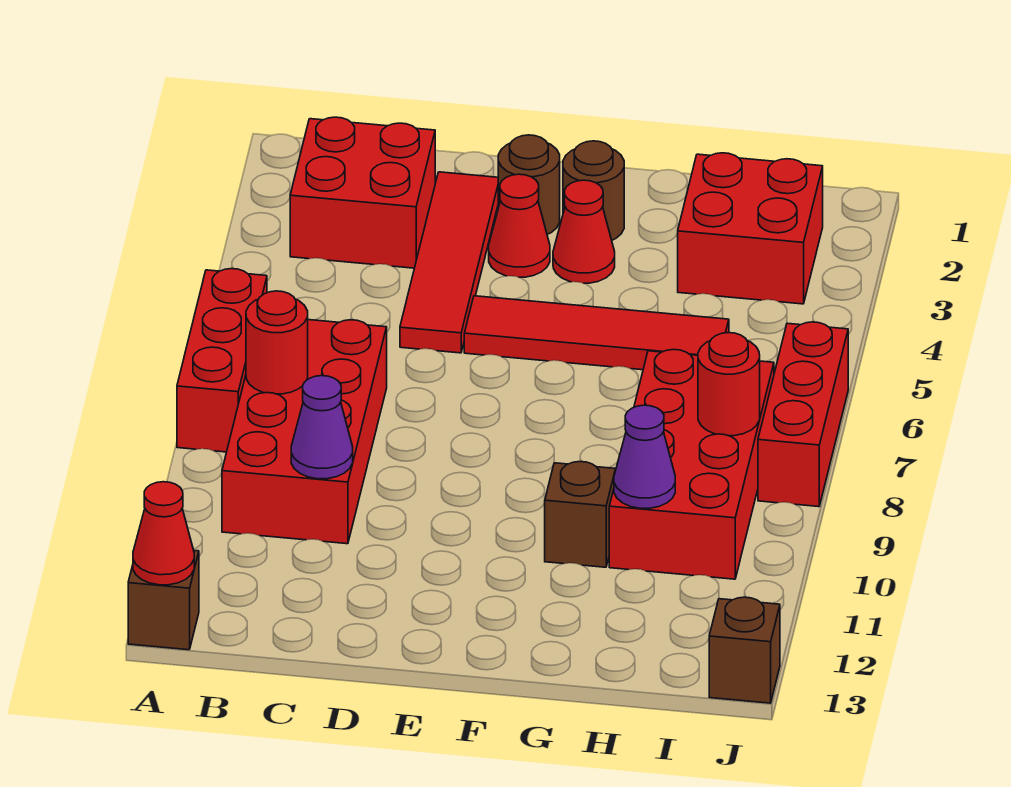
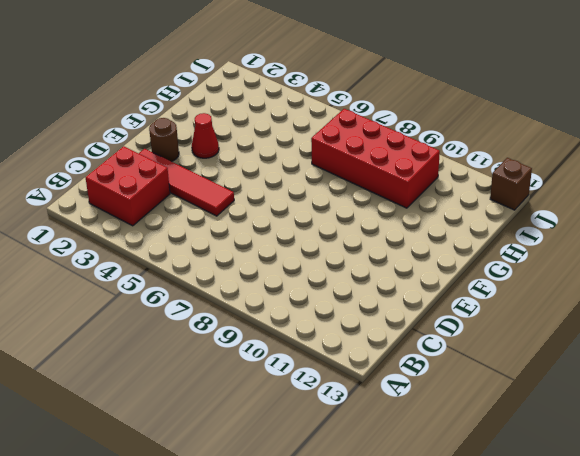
none -> red brick A6:A8 level 1
none -> brown brick A13 level 1
none -> red brick B7:C10 level 1

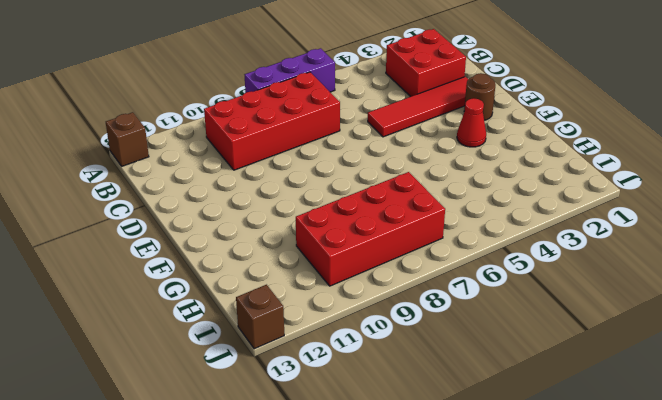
purple brick A6:A8 level 1 -> red brick A6:A8 level 1
none -> red cone E3 level 1
none -> red tile E5:H5 level 1
none -> brown round brick F2 level 1

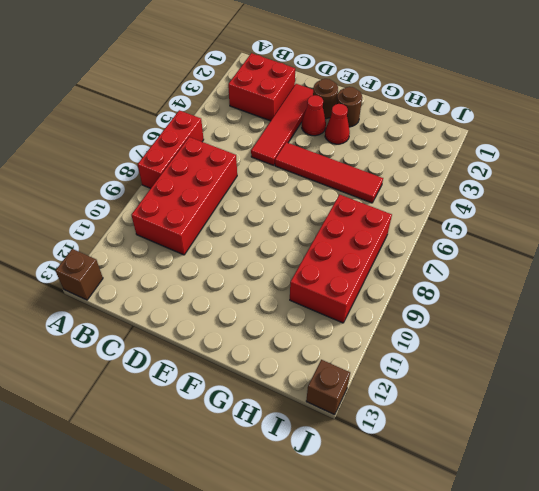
none -> brown brick G10 level 1
none -> red brick H2:I3 level 1
none -> red brick J6:J8 level 1

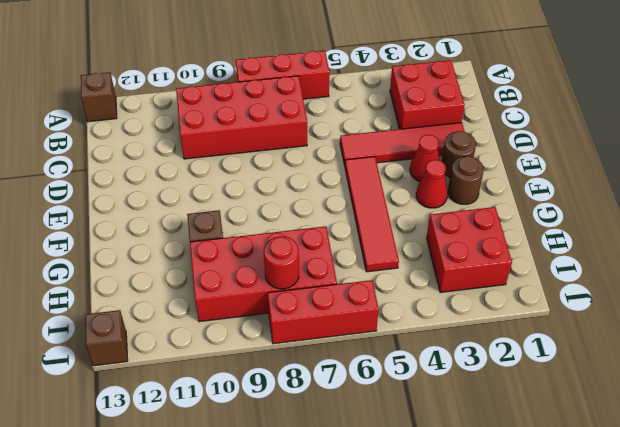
none -> red cone A13 level 2
none -> red round brick B8 level 2
none -> purple cone C10 level 2

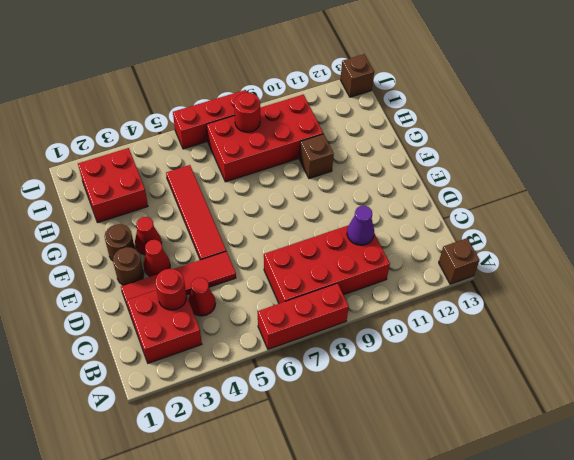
red round brick C3 level 2 -> red round brick B8 level 2
red cone C4 level 1 -> red cone A13 level 2
none -> purple cone H10 level 2

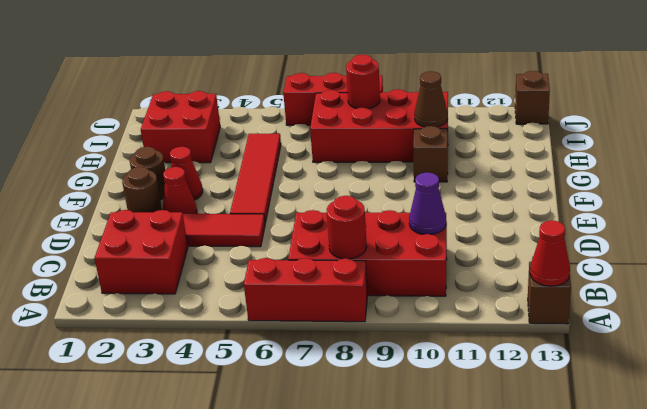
brown cone H10 level 2 -> purple cone H10 level 2

